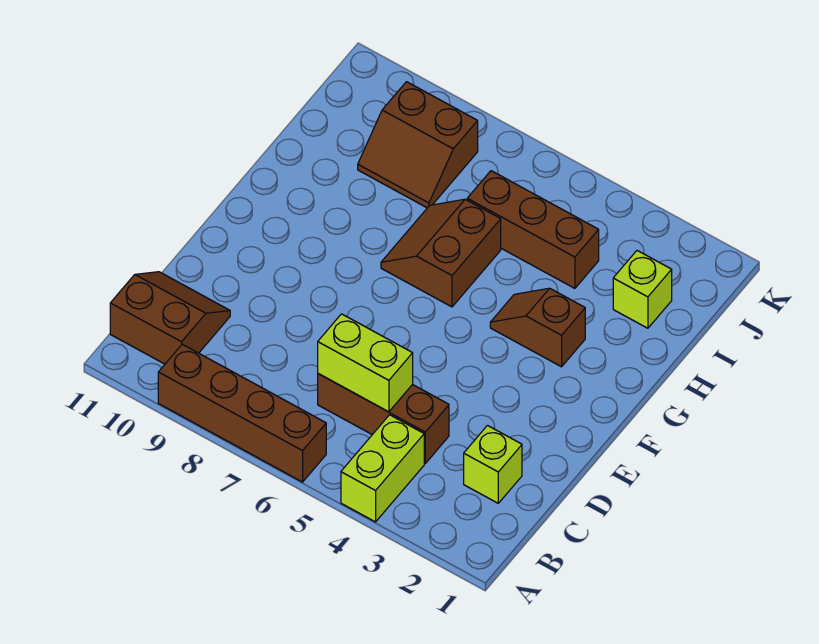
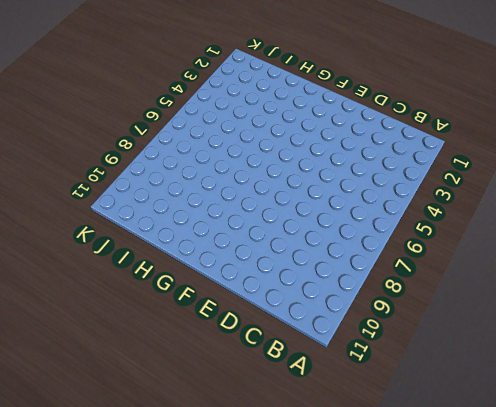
none -> lime brick A4:B4 level 1
none -> brown brick A6:A9 level 1

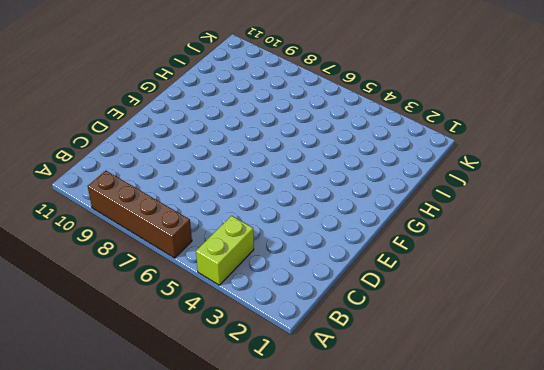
none -> brown slope B10:C11 level 1 top B
none -> lime brick C2 level 1

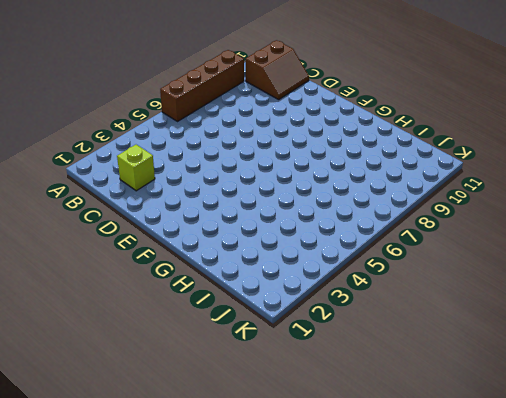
none -> lime brick A4:B4 level 1
none -> brown brick C4:C6 level 1

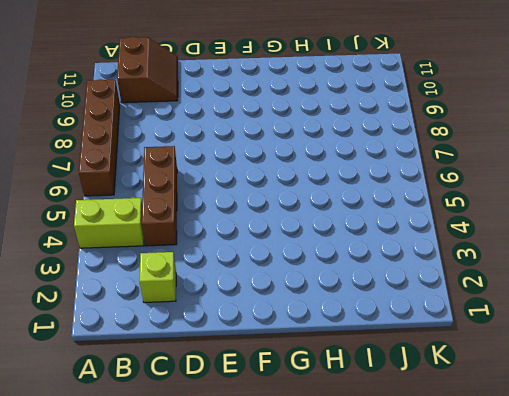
none -> brown slope G3:G4 level 1 top 3
none -> brown slope G6:H7 level 1 top 6

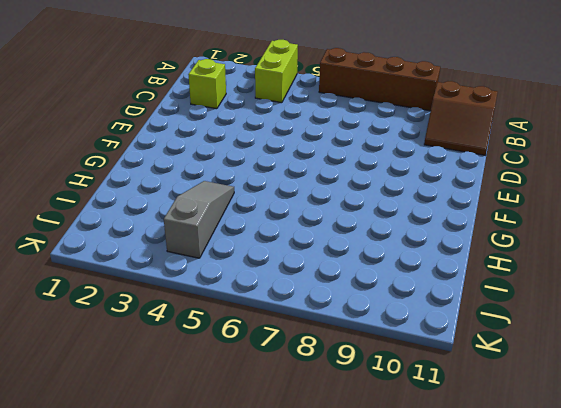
grey slope H4:J4 level 1 top J -> brown brick I4:I6 level 1
none -> brown brick C4:C6 level 1
none -> brown slope G3:G4 level 1 top 3

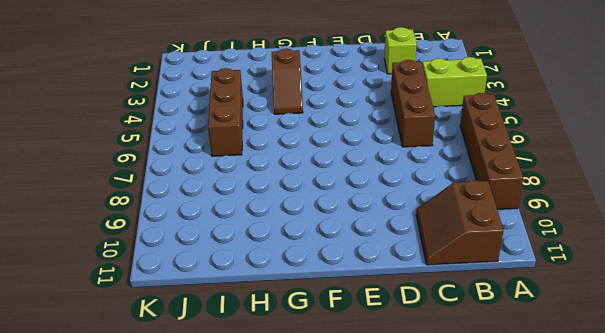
none -> brown slope G6:H7 level 1 top 6
none -> lime brick I2 level 1

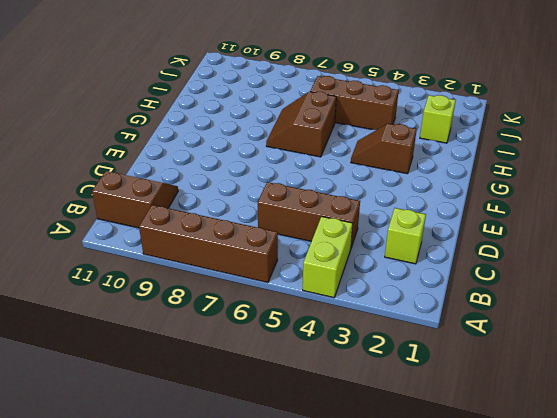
none -> brown slope I8:J9 level 1 top J
none -> lime brick C5:C6 level 2

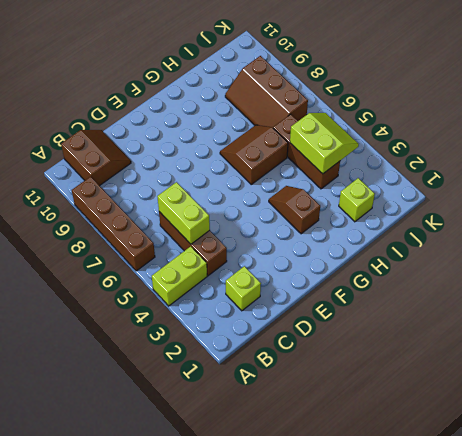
lime slope I4:J5 level 2 top I -> none
brown slope I7:J9 level 1 top J -> brown slope I8:J9 level 1 top J

